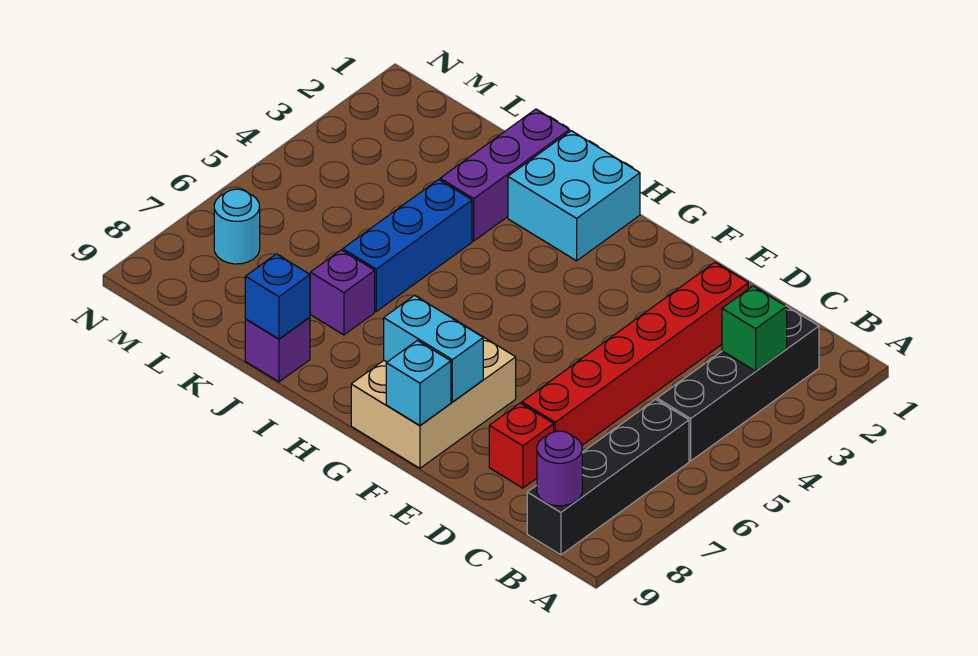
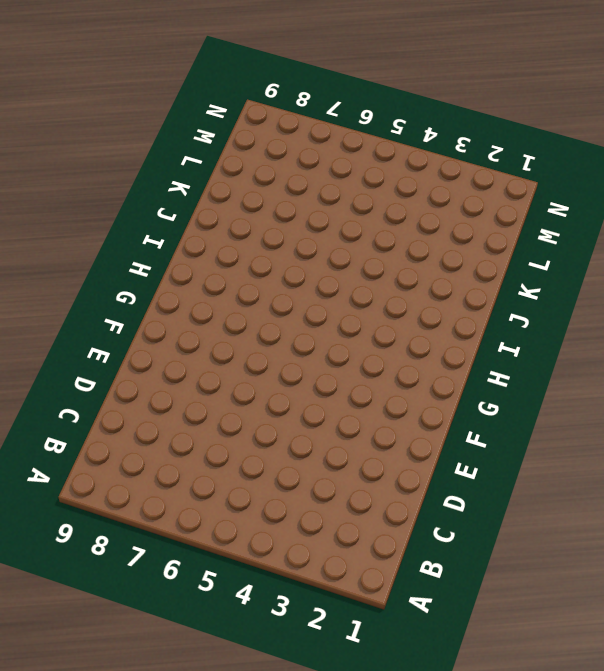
none -> black brick B2:B5 level 1
none -> black brick B6:B9 level 1
none -> red brick D2:D7 level 1

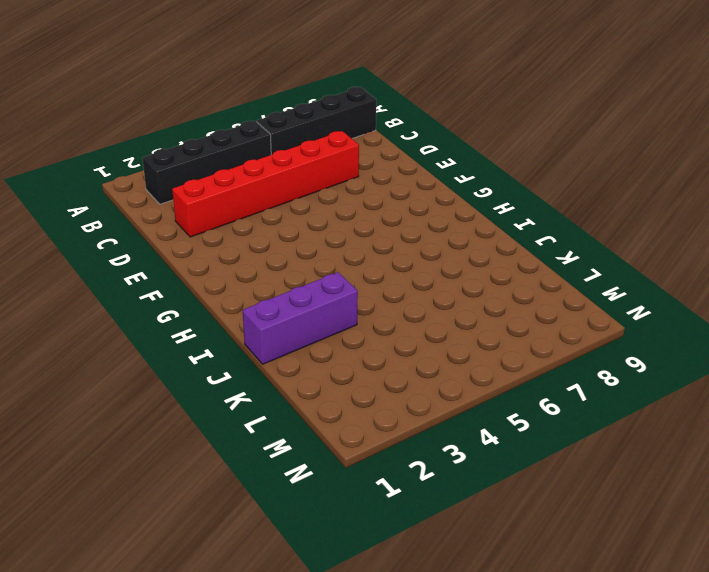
none -> red brick D8 level 1
none -> tan brick F7:G9 level 1
none -> cyan brick H1:I2 level 1

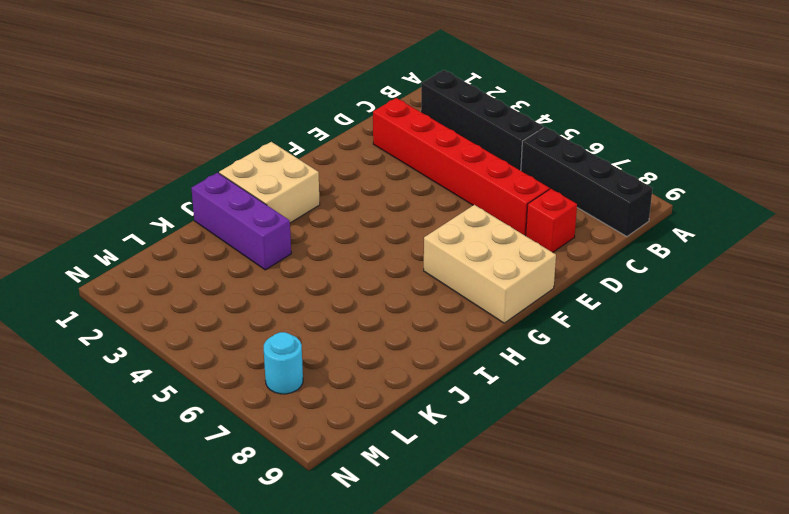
tan brick H1:I2 level 1 -> cyan brick H1:I2 level 1
none -> blue brick J4:J6 level 1
none -> purple brick J7 level 1
none -> purple brick J9 level 1

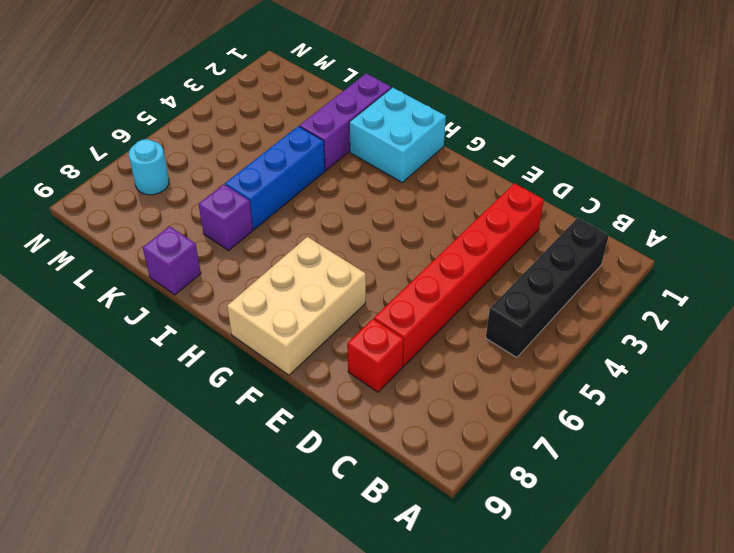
none -> black brick B6:B9 level 1
none -> green brick B3 level 2
none -> purple round brick B9 level 2

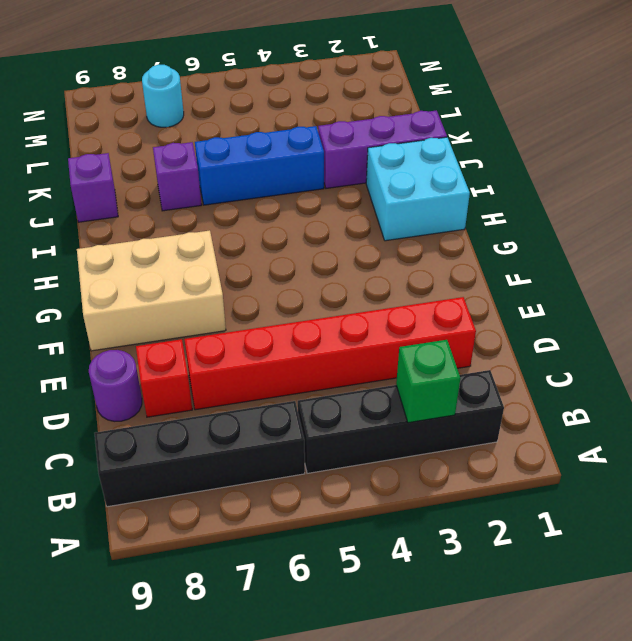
purple round brick D9 level 1 -> purple round brick B9 level 2
none -> cyan brick F8:G8 level 2
none -> cyan brick F9 level 2
none -> blue brick J9 level 2

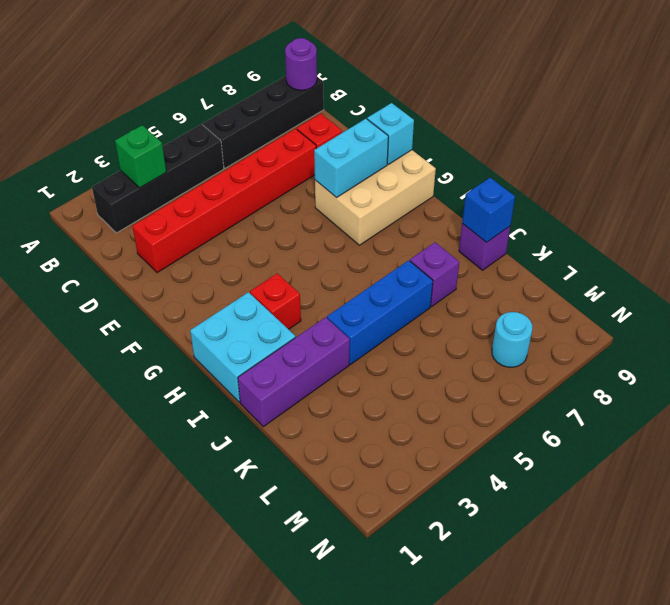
cyan brick F7:F8 level 2 -> cyan brick F8:G8 level 2
red brick H3 level 1 -> none

